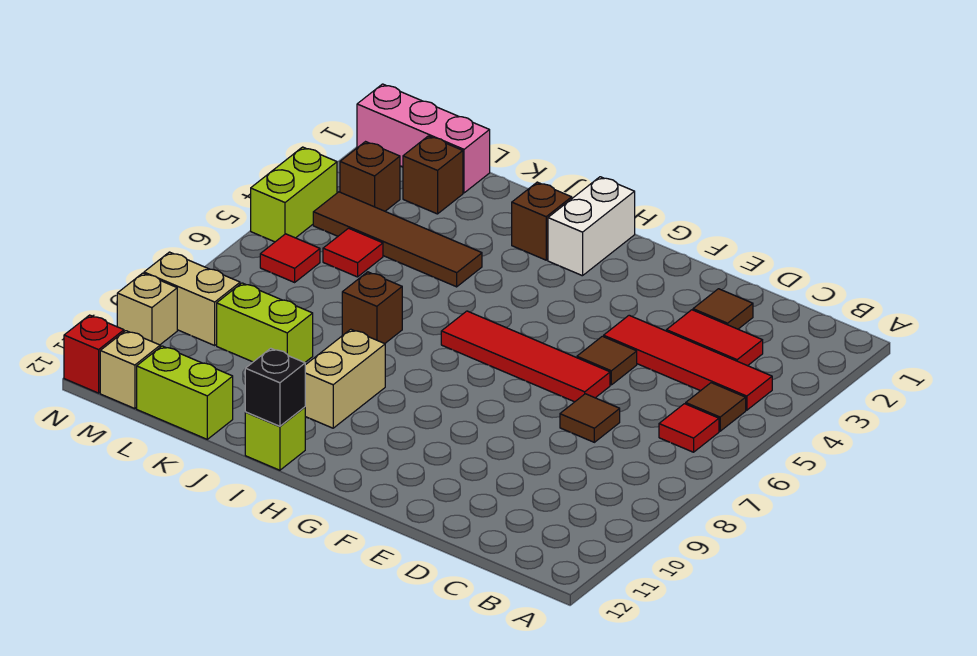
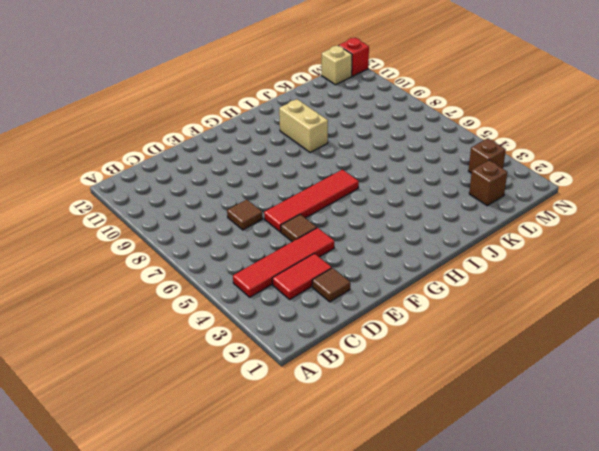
none -> brown tile B5 level 1
none -> red tile B6 level 1
none -> white brick H1:H2 level 1

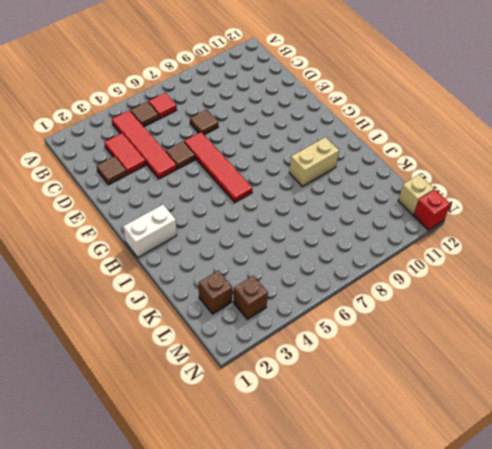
none -> brown brick I2 level 1
none -> lime brick I12 level 1
none -> brown tile J4:M4 level 1

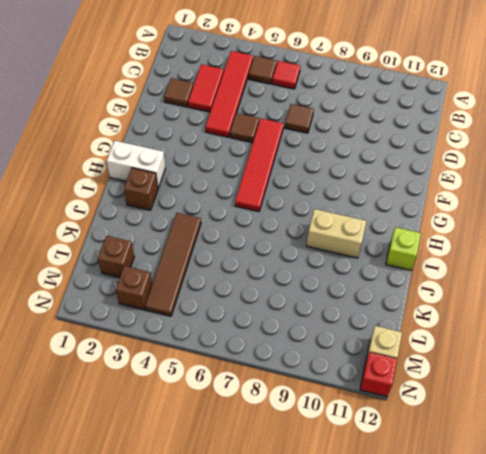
none -> brown brick J7 level 1
none -> lime brick K9:L9 level 1
none -> lime brick K12:L12 level 1

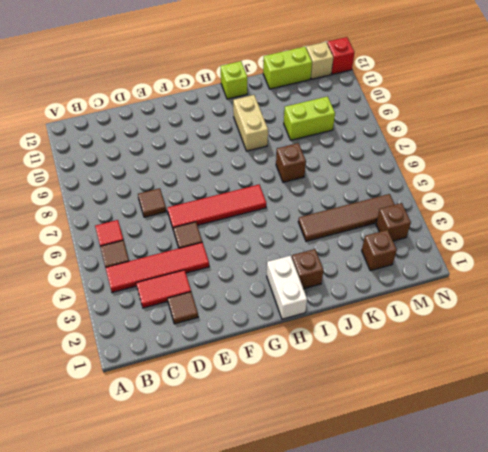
none -> pink brick L1:N1 level 1
none -> red tile L5 level 1
none -> red tile M6 level 1

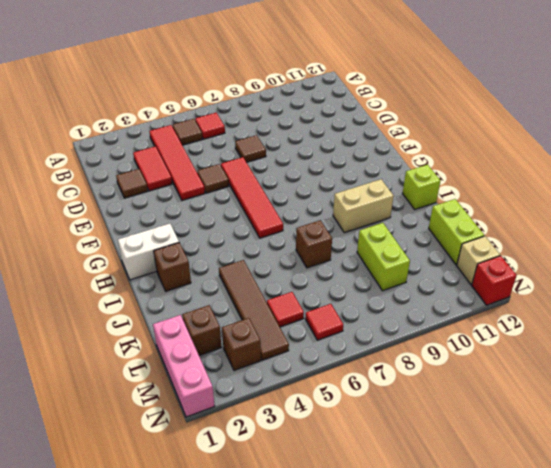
none -> tan brick M9:N9 level 1
none -> lime brick N4:N5 level 1
none -> tan brick N10 level 1

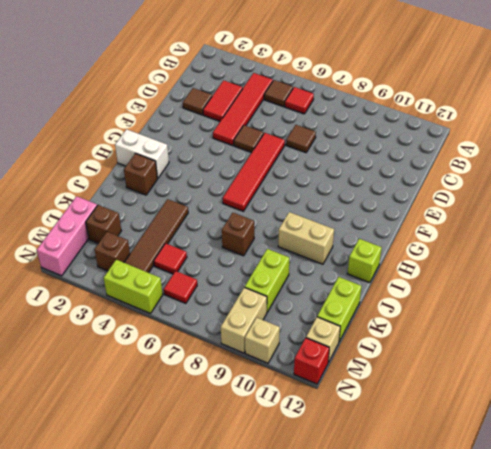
none -> black brick I12 level 2

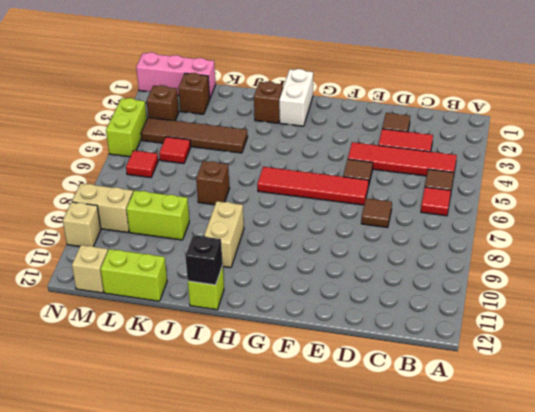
none -> red brick N12 level 1

